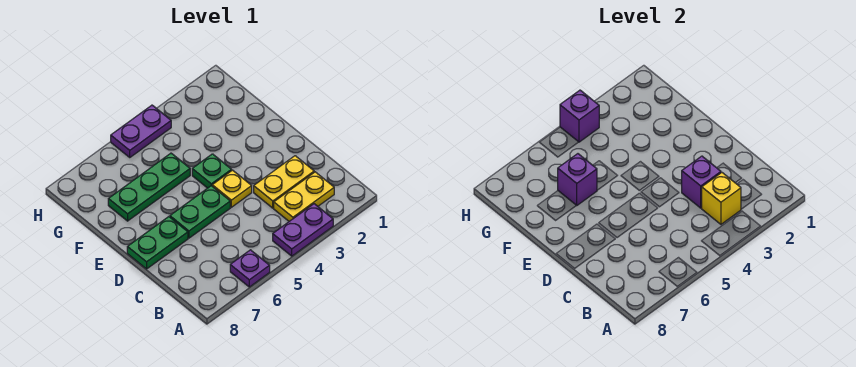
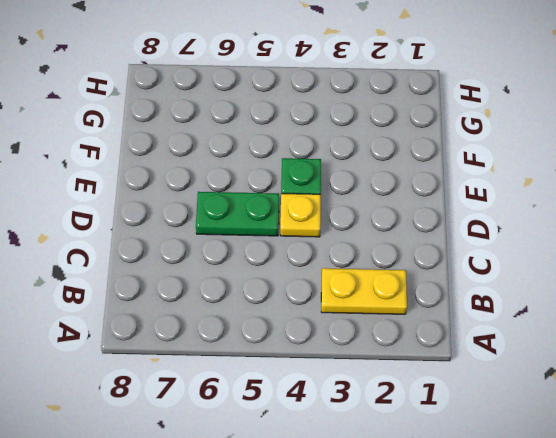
none -> purple plate A3:A4 level 1
none -> purple plate A6 level 1
none -> yellow plate C2:C3 level 1

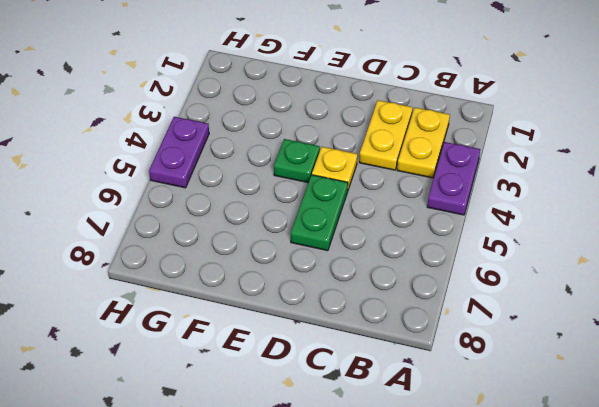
none -> purple plate A6 level 1
none -> green plate D7:D8 level 1
none -> green plate F5:F7 level 1

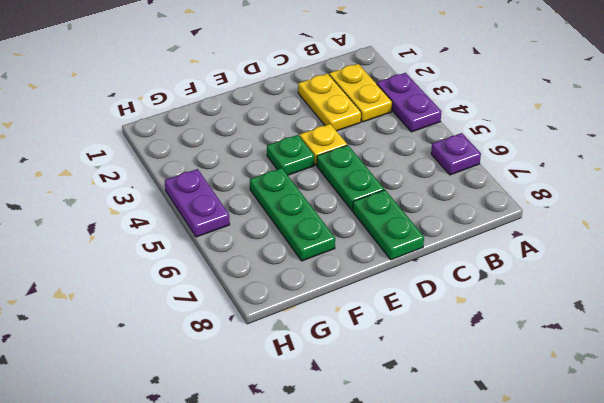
none -> yellow brick B3 level 2
none -> purple brick C3 level 2
none -> purple brick F6 level 2

